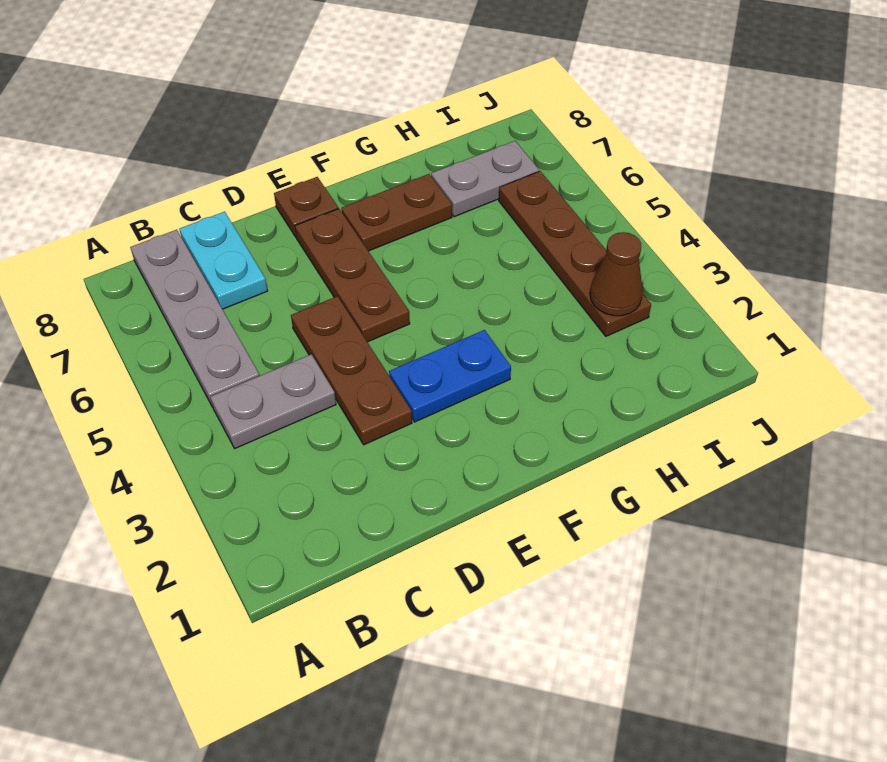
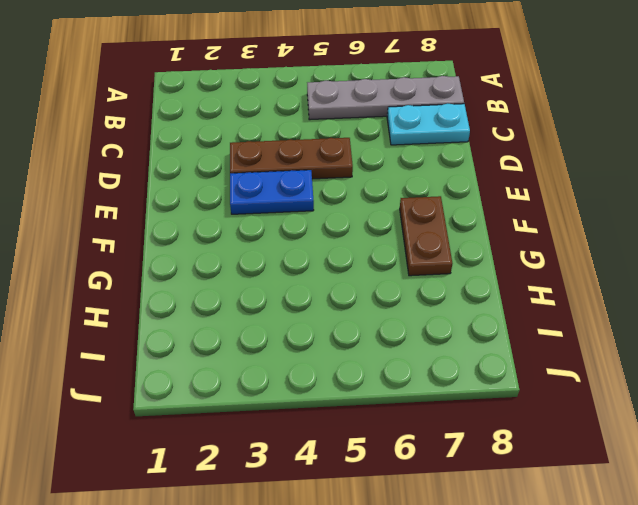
blue plate E3:E4 level 1 -> blue plate E3:F3 level 1
none -> grey plate B4:C4 level 1
none -> brown plate E5:E7 level 1

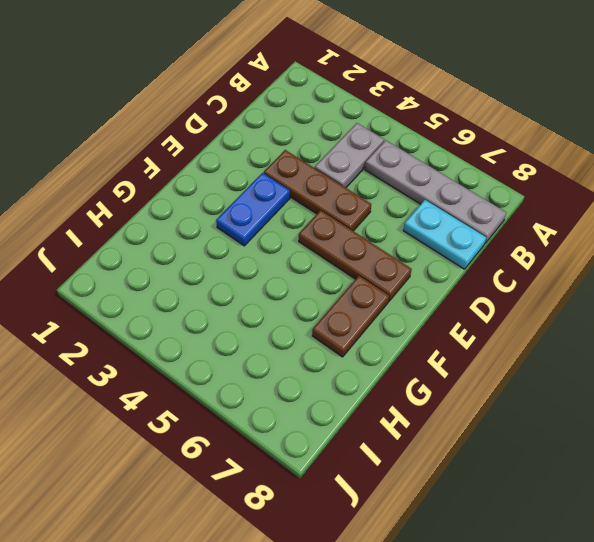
none -> brown plate E8 level 1
none -> grey plate H7:I7 level 1

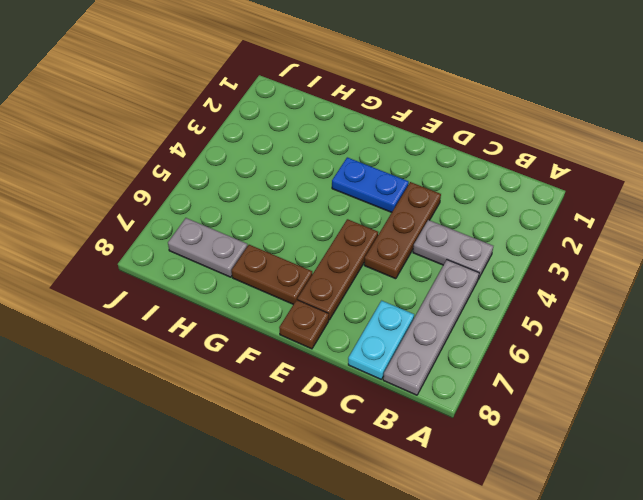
none -> brown plate I3:I6 level 1
none -> brown cone I3 level 2

